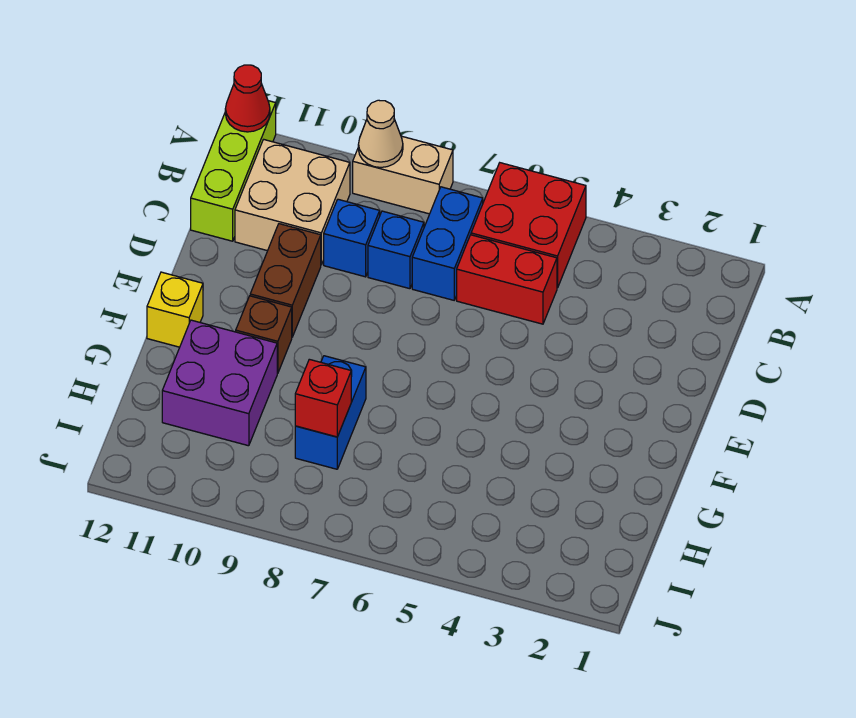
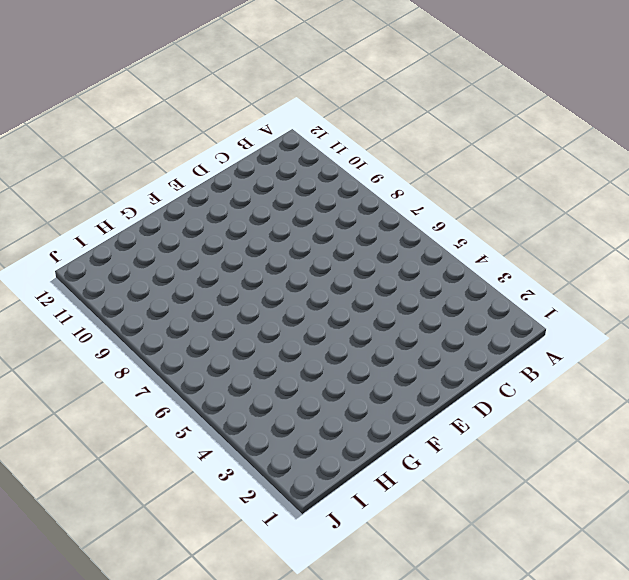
none -> red brick A5:B6 level 1
none -> tan brick A8:A9 level 1
none -> lime brick A12:C12 level 1

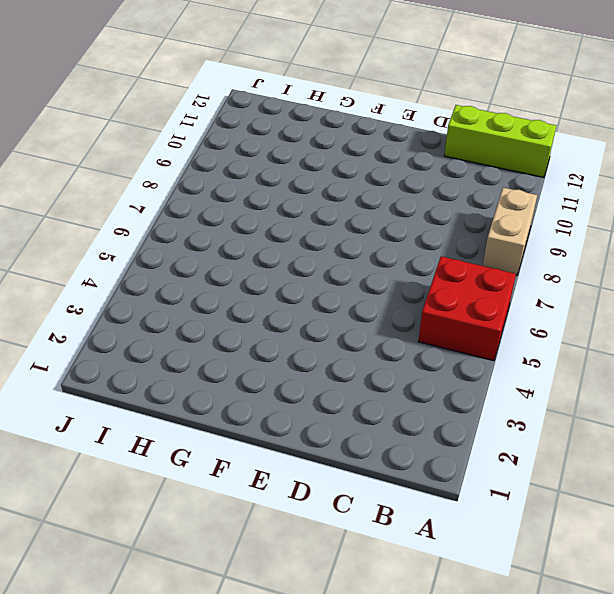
none -> blue brick B7:C7 level 1
none -> tan brick B10:C11 level 1
none -> red brick C5:C6 level 1

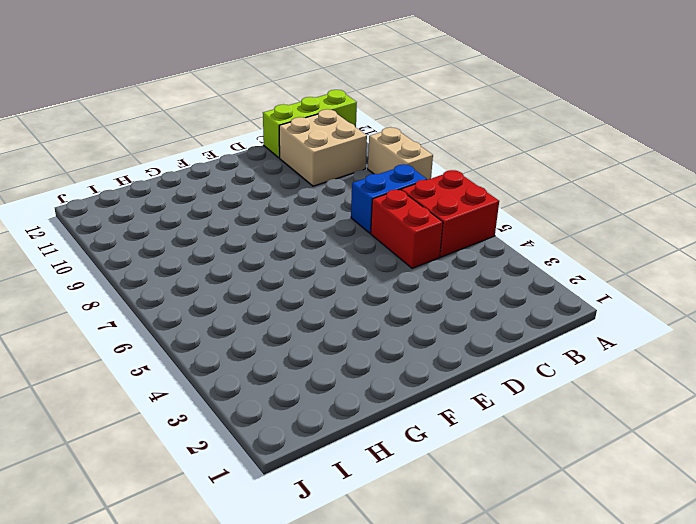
none -> blue brick C8 level 1
none -> blue brick C9 level 1
none -> brown brick D10:E10 level 1

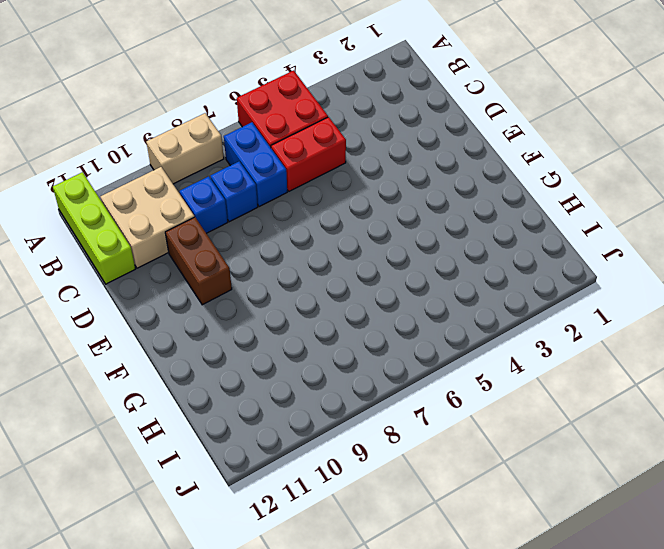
none -> brown brick F10 level 1
none -> yellow brick F12 level 1
none -> blue brick G8:H8 level 1

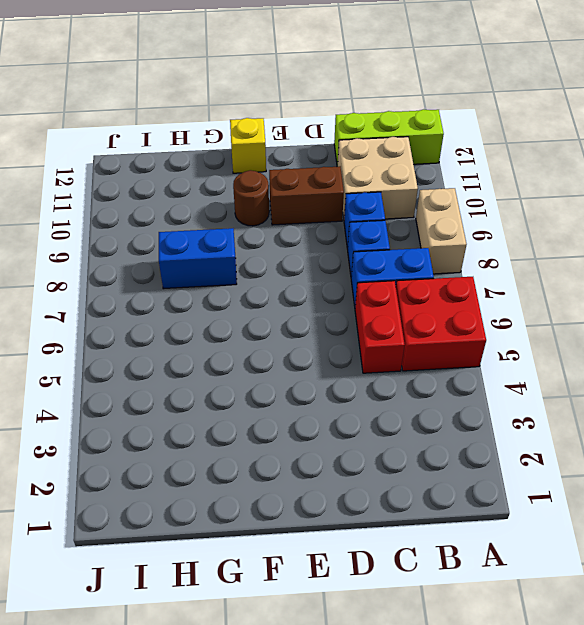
brown round brick F10 level 1 -> brown brick F10 level 1
none -> purple brick G10:H11 level 1
none -> tan cone A9 level 2
none -> red cone A12 level 2

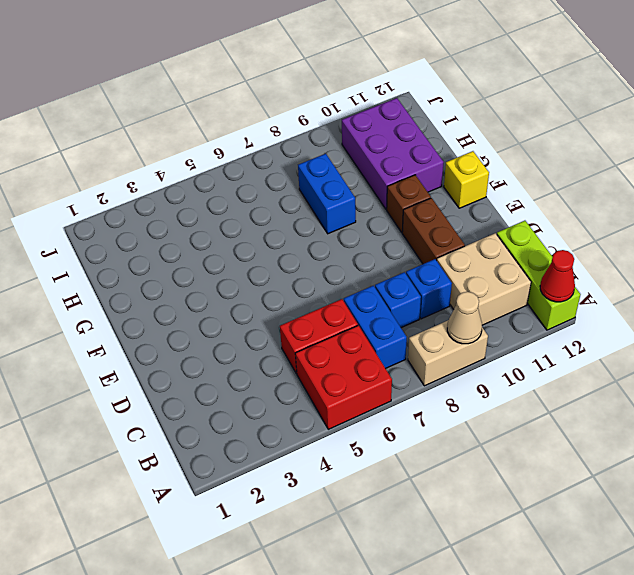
purple brick G10:I11 level 1 -> purple brick G10:H11 level 1
none -> red brick H8 level 2

